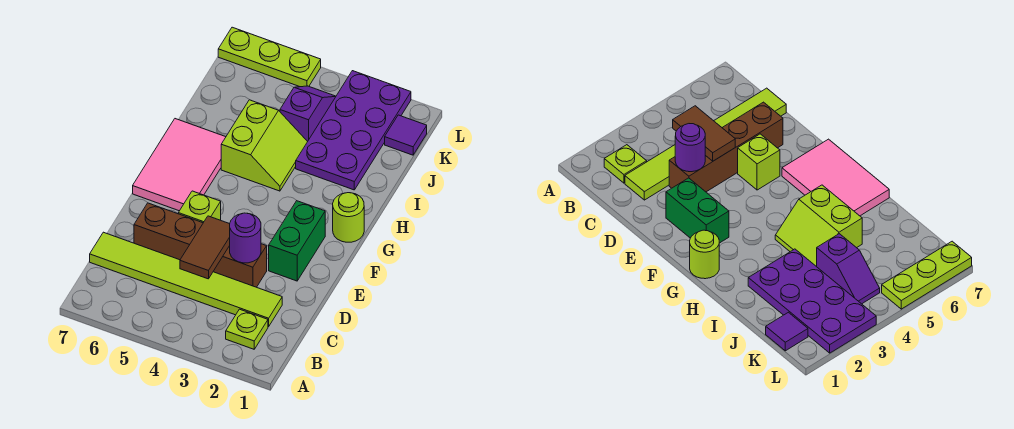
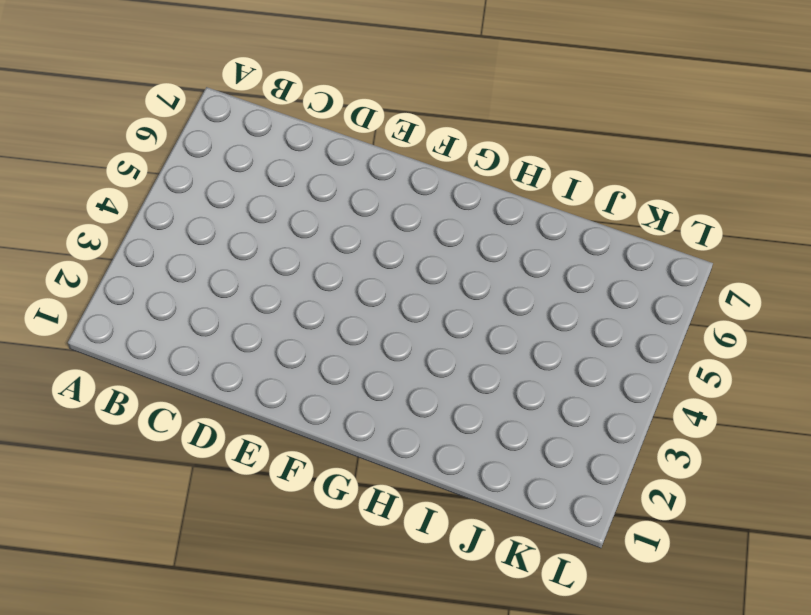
none -> lime plate B2 level 1
none -> lime tile C2:C7 level 1
none -> brown brick D3:D6 level 1

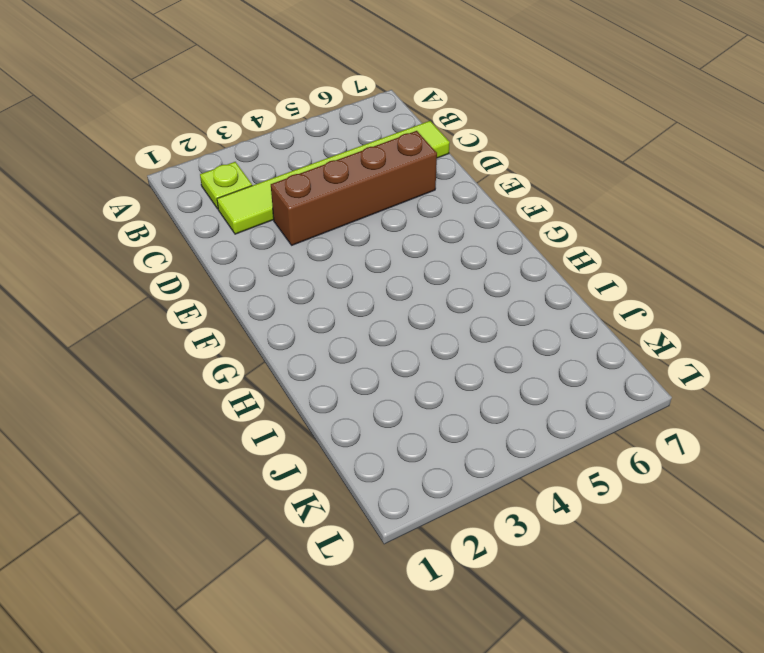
none -> green brick E2:F2 level 1
none -> lime brick E5 level 1
none -> pink tile F6:H7 level 1

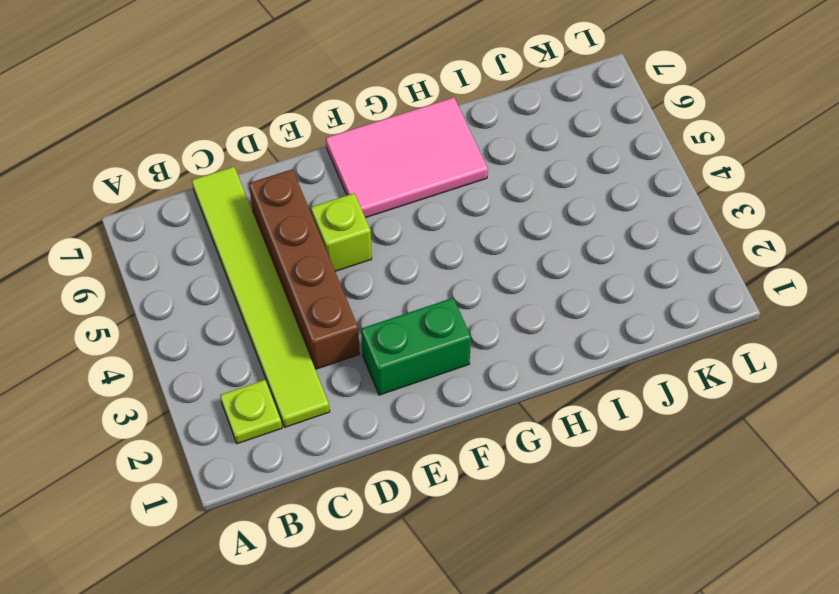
none -> lime round brick G1 level 1
none -> lime slope H4:I5 level 1 top 5
none -> purple plate I2:L3 level 1

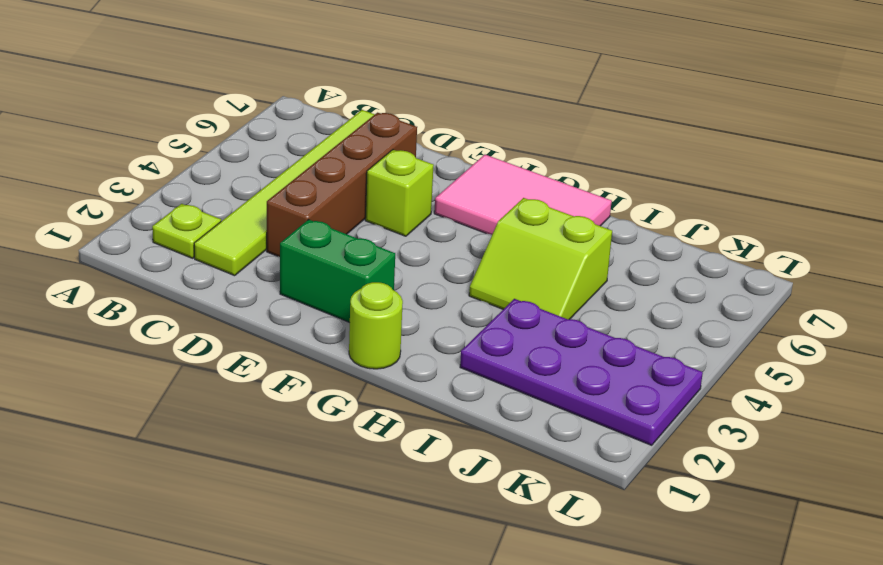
none -> purple slope J4:K4 level 1 top J
none -> purple tile K1 level 1
none -> lime plate L5:L7 level 1

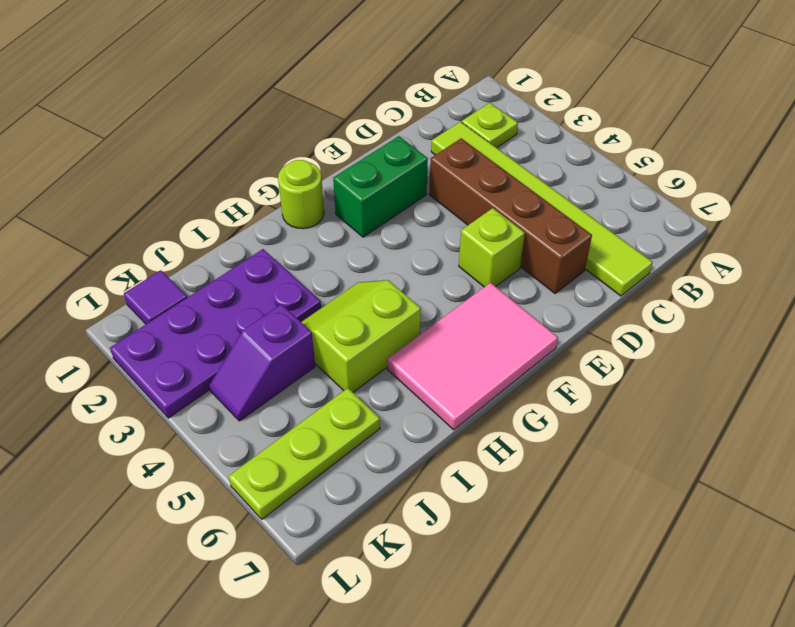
lime plate J6:L6 level 1 -> lime plate L5:L7 level 1
none -> brown tile C4:D4 level 2
none -> purple round brick D3 level 2

